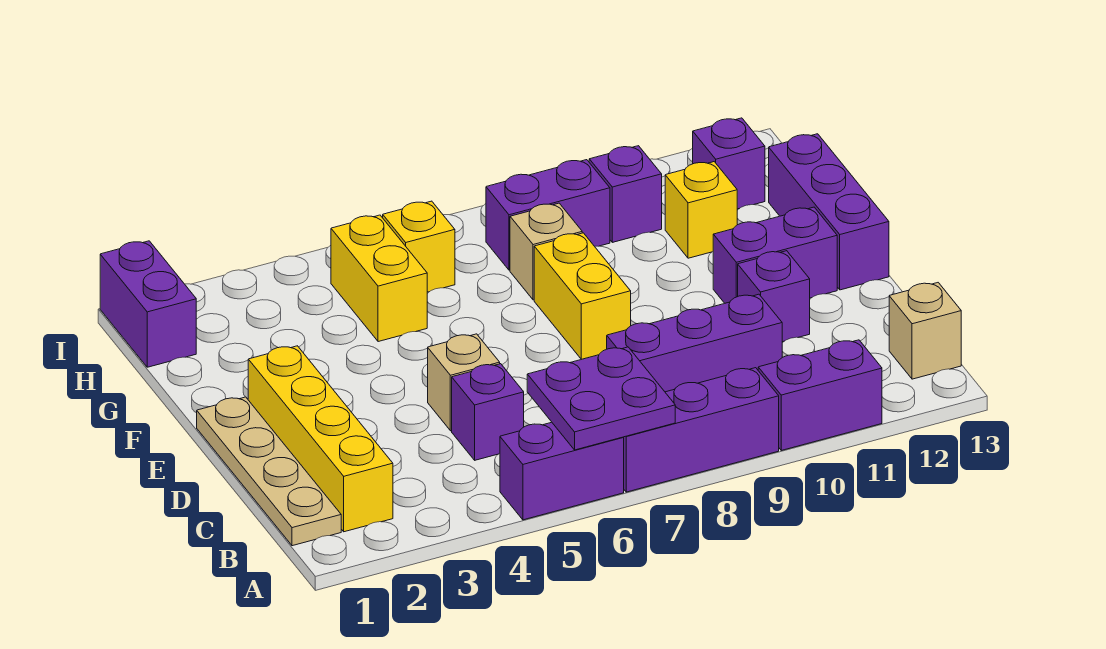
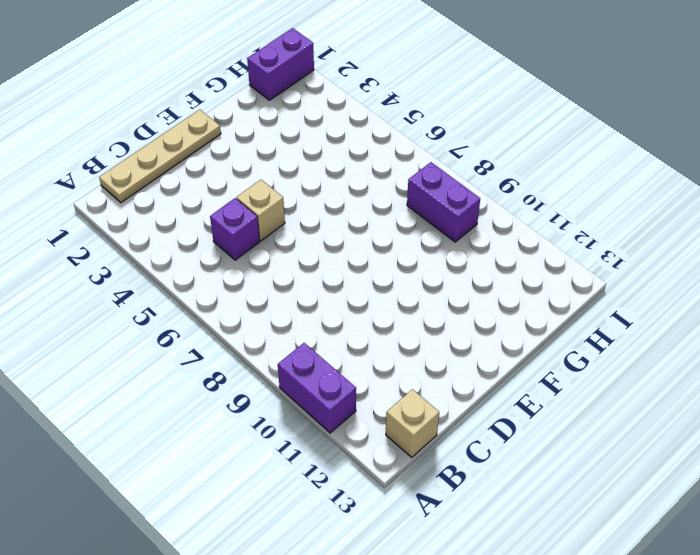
none -> purple brick A5:A6 level 1
none -> purple brick A7:A9 level 1
none -> yellow brick B2:E2 level 1

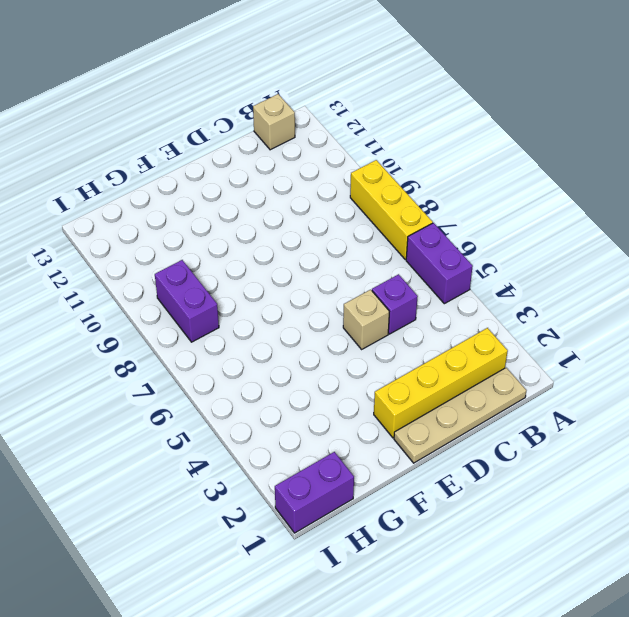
yellow brick A7:A9 level 1 -> purple brick A7:A9 level 1
none -> purple brick A10:A11 level 1
none -> purple brick C8:C10 level 1
none -> purple brick D11 level 1

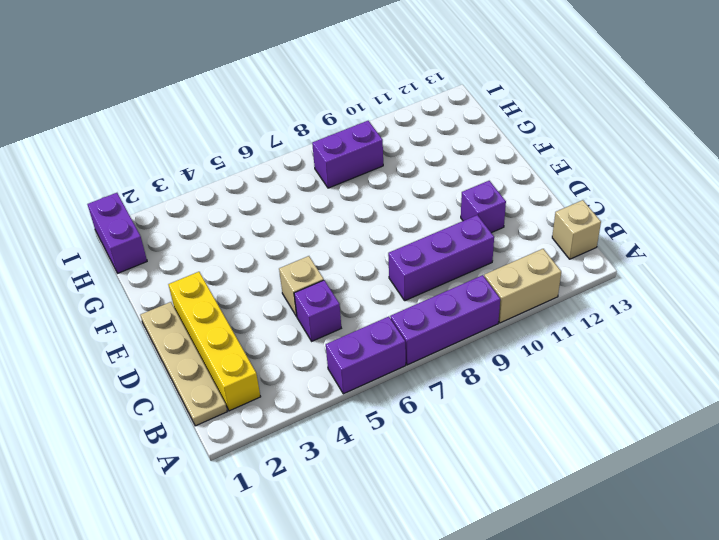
tan brick A10:A11 level 1 -> purple brick A10:A11 level 1
none -> yellow brick E8:F8 level 1
none -> purple brick E11:E12 level 1
none -> purple brick E13:G13 level 1

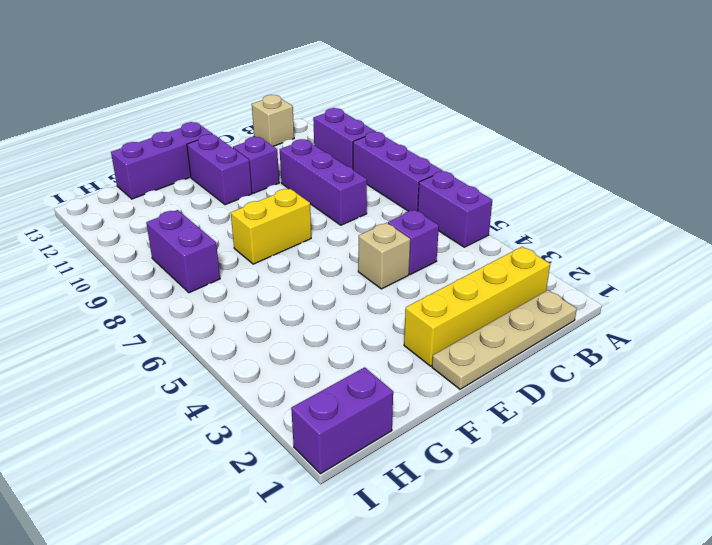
none -> yellow brick G5:H5 level 1
none -> tan brick G8 level 1
none -> yellow brick G11 level 1

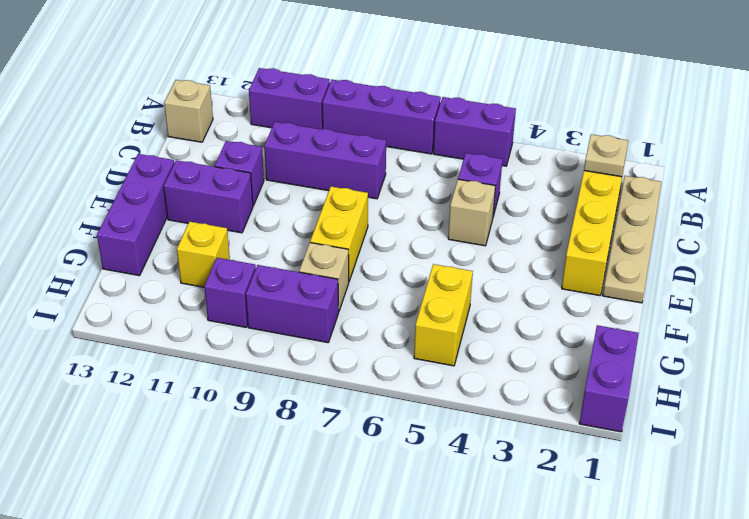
tan plate B2 level 2 -> none
none -> yellow brick H6 level 1
none -> purple brick H12 level 1
none -> purple plate A6:B7 level 2

